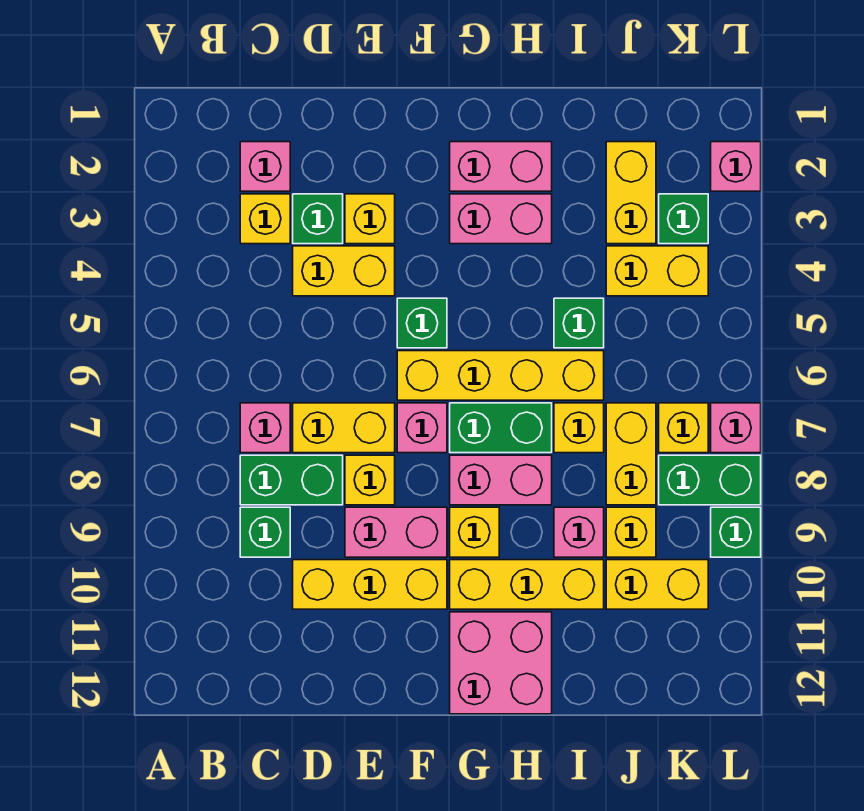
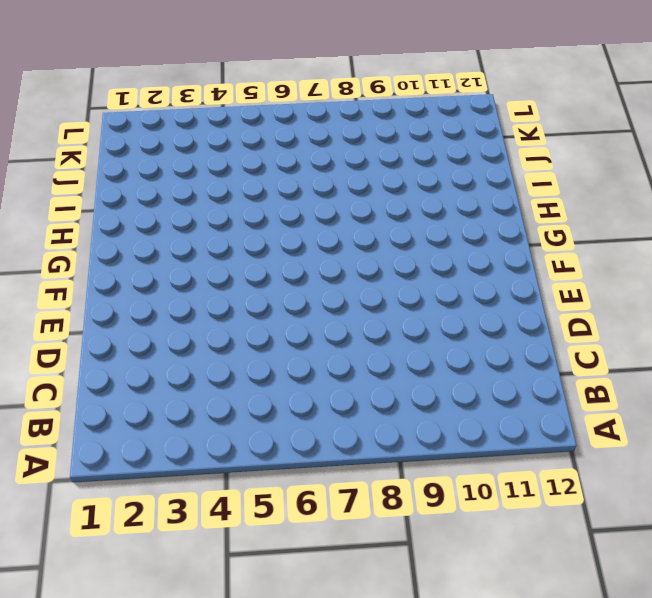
none -> pink brick C2 level 1
none -> yellow brick C3 level 1
none -> pink brick C7 level 1
none -> green brick C8:D8 level 1

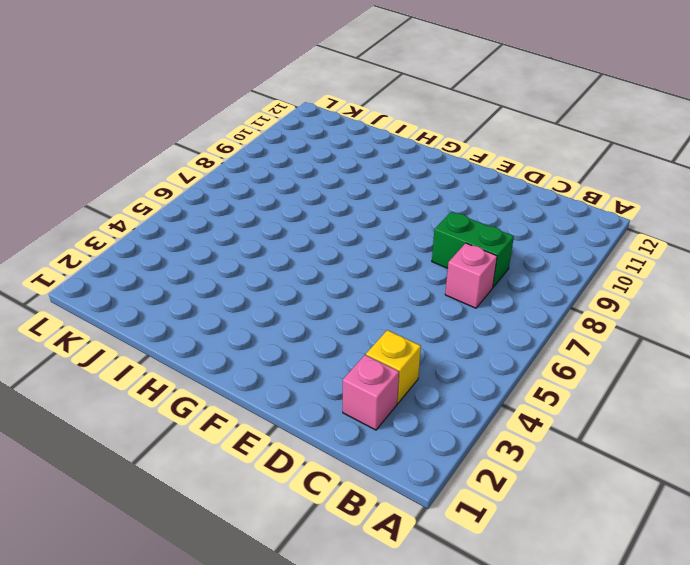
none -> green brick C9 level 1
none -> green brick D3 level 1
none -> yellow brick D4:E4 level 1
none -> yellow brick D7:E7 level 1

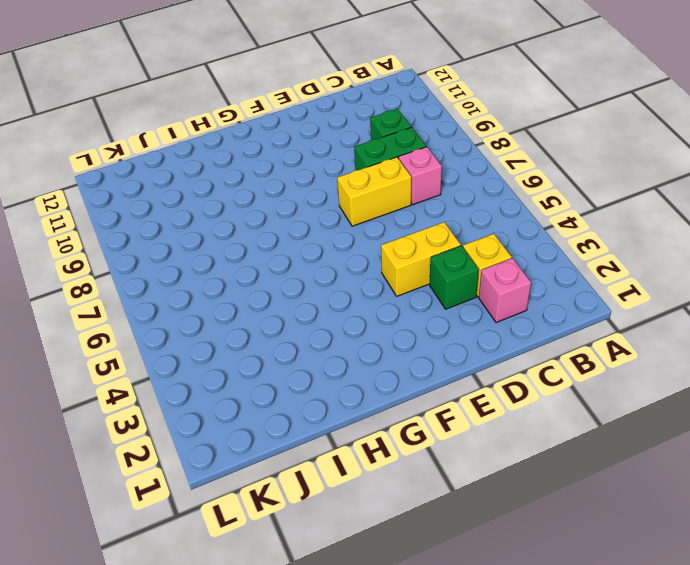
none -> yellow brick D10:F10 level 1
none -> yellow brick E3 level 1
none -> yellow brick E8 level 1
none -> pink brick E9:F9 level 1

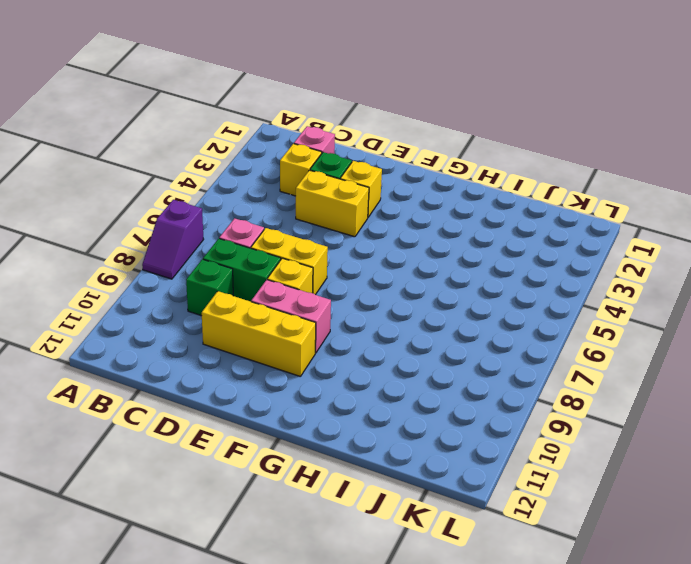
purple slope A7:A8 level 1 top 7 -> none
none -> green brick F5 level 1
none -> yellow brick F6:I6 level 1
none -> pink brick F7 level 1
none -> pink brick G2:H2 level 1

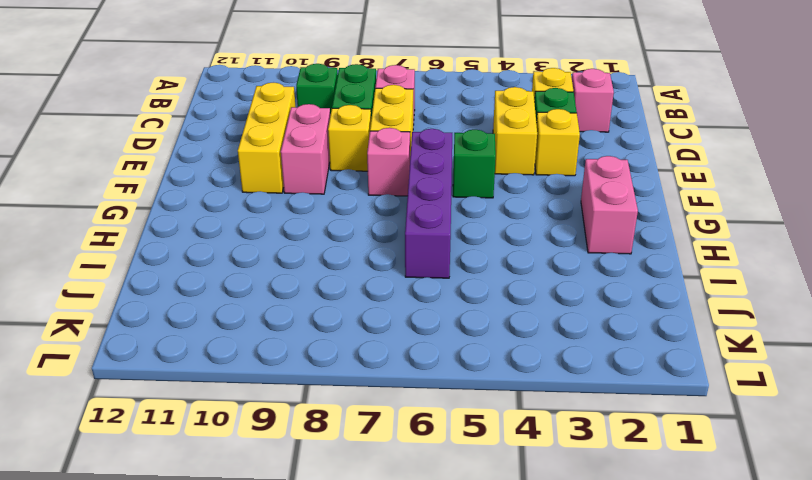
purple brick F6:I6 level 1 -> yellow brick F6:I6 level 1
none -> pink brick G3:H3 level 1
none -> green brick G7:H7 level 1
none -> pink brick G8:H8 level 1
none -> yellow brick G9 level 1

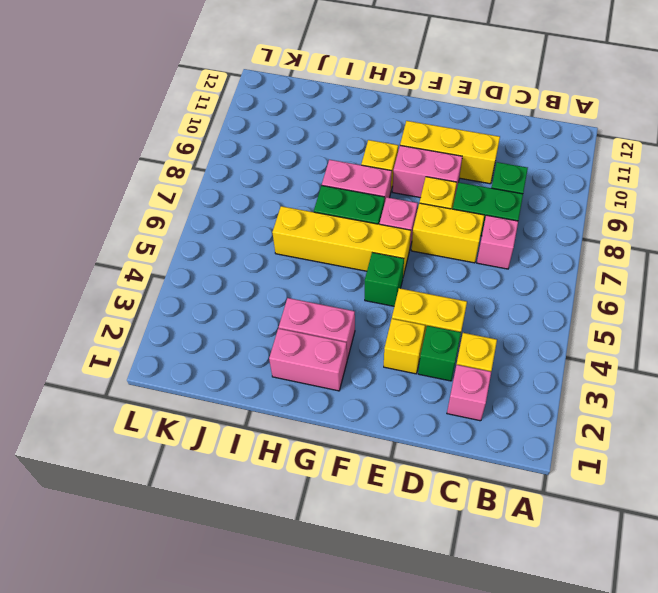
none -> yellow brick G10:I10 level 1
none -> pink brick G11:H12 level 1
none -> green brick I5 level 1
none -> yellow brick I7 level 1

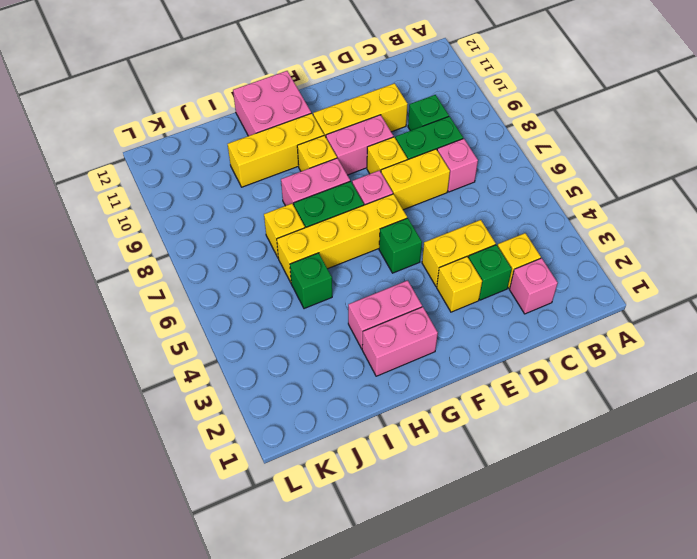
none -> pink brick I9 level 1
none -> yellow brick J2:J3 level 1
none -> yellow brick J4:K4 level 1
none -> yellow brick J7:J8 level 1

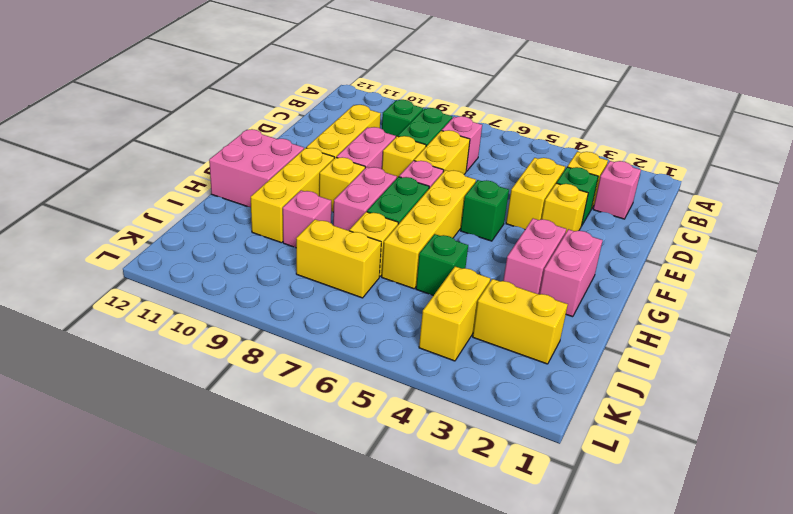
none -> yellow brick J9 level 1
none -> yellow brick J10:K10 level 1
none -> green brick K3 level 1
none -> yellow brick K7 level 1

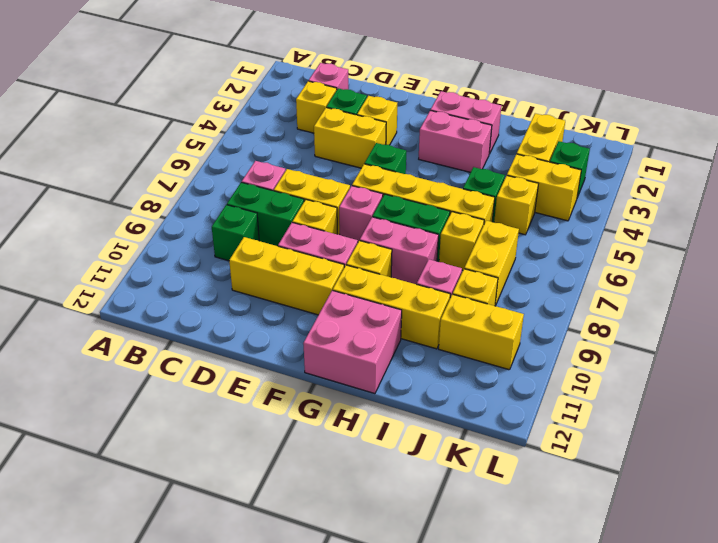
yellow brick J5 level 1 -> yellow brick K7 level 1
none -> green brick K8:L8 level 1
none -> pink brick L2 level 1
none -> pink brick L7 level 1
none -> green brick L9 level 1

